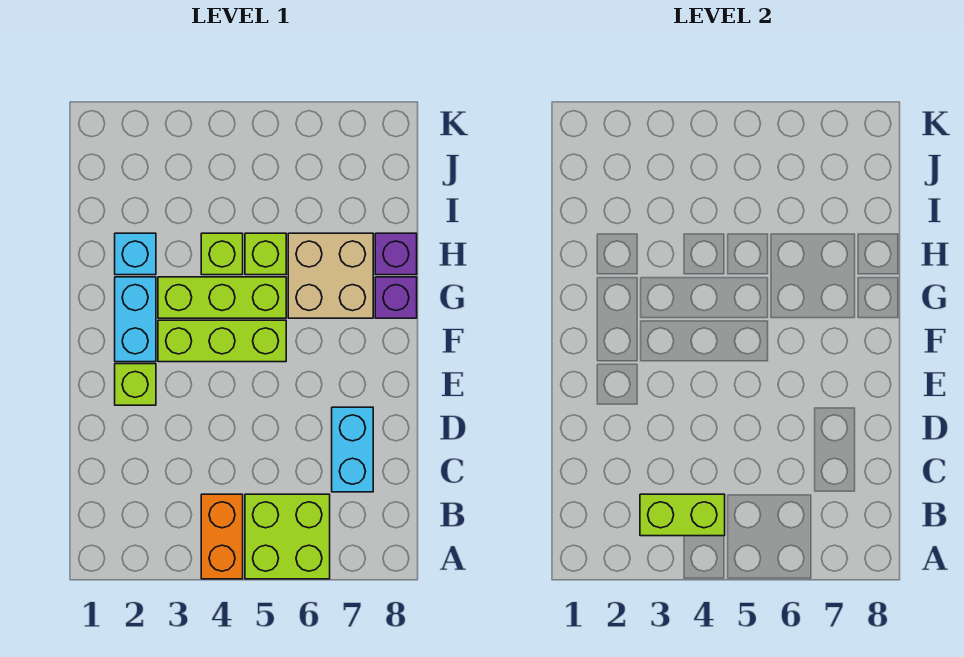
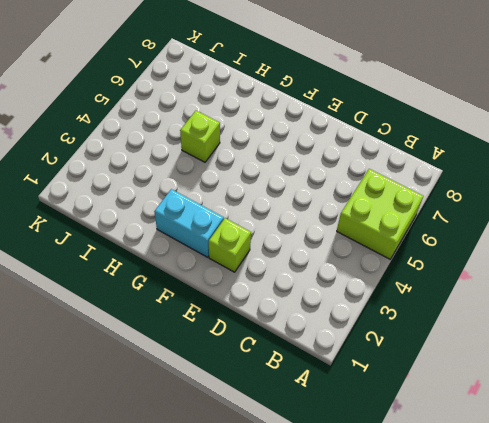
none -> orange brick A4:B4 level 1
none -> cyan brick C7:D7 level 1
none -> lime brick F3:F5 level 1

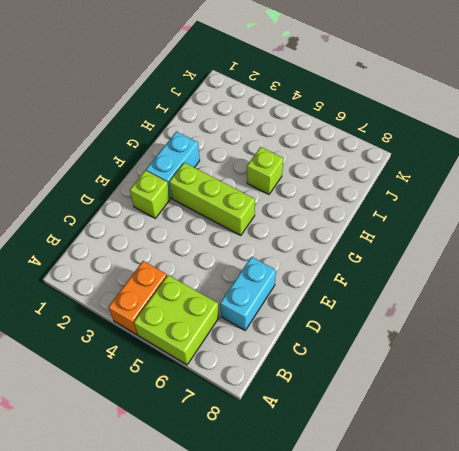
none -> lime brick G3:G5 level 1
none -> tan brick G6:H7 level 1
none -> purple brick G8 level 1

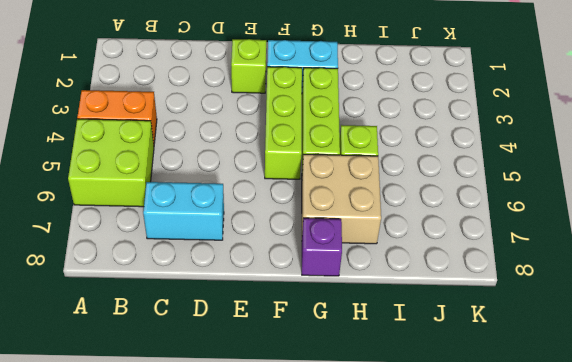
none -> cyan brick H2 level 1
none -> lime brick H4 level 1
none -> purple brick H8 level 1

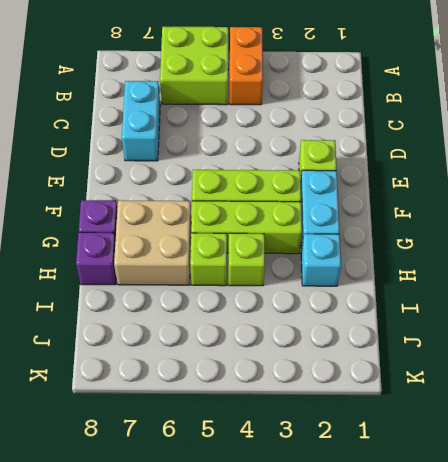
none -> lime brick B3:B4 level 2

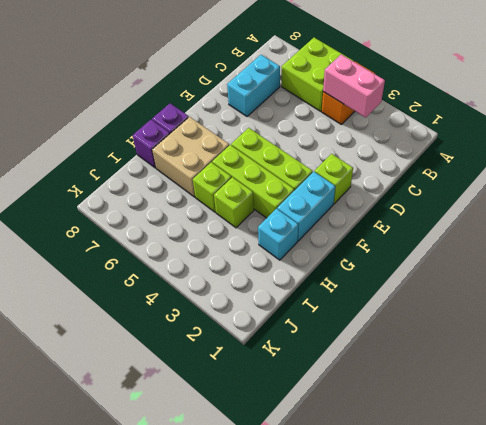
pink brick B3:B4 level 2 -> lime brick B3:B4 level 2

